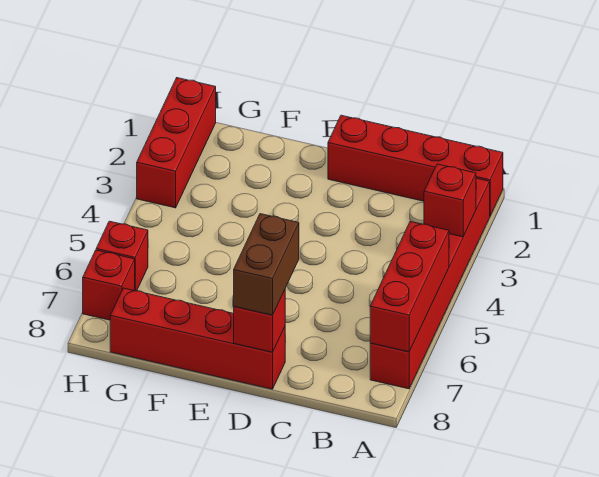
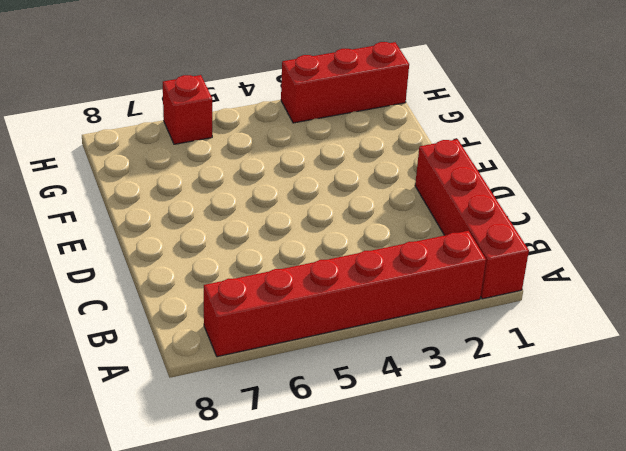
none -> red brick D8:G8 level 1
none -> red brick H7 level 1

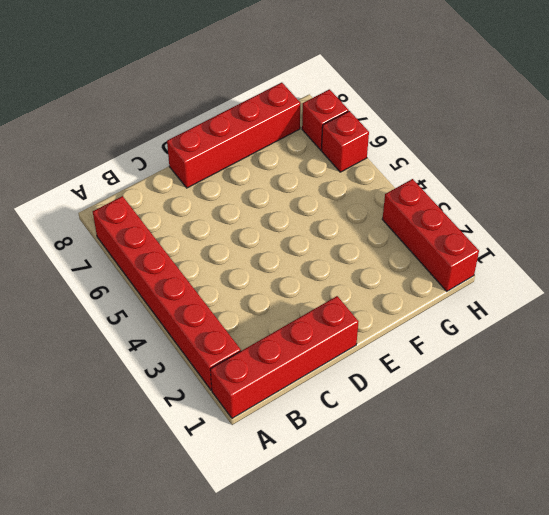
none -> red brick A3 level 2
none -> red brick A5:A7 level 2

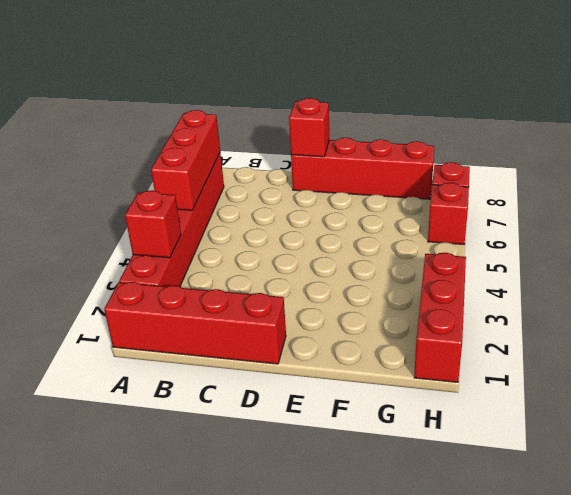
none -> brown brick D7:D8 level 3

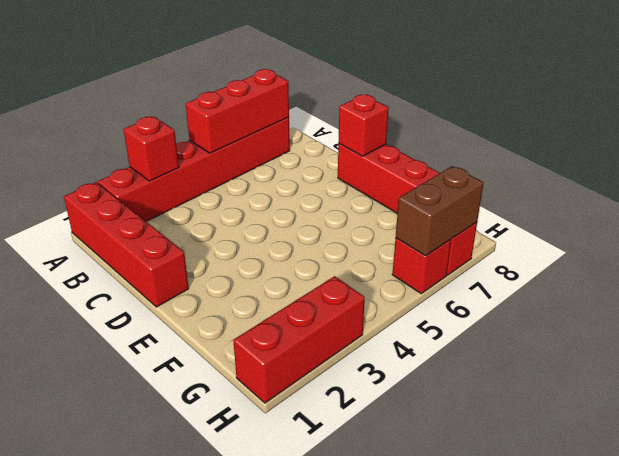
brown brick H6:H7 level 2 -> brown brick D7:D8 level 3

